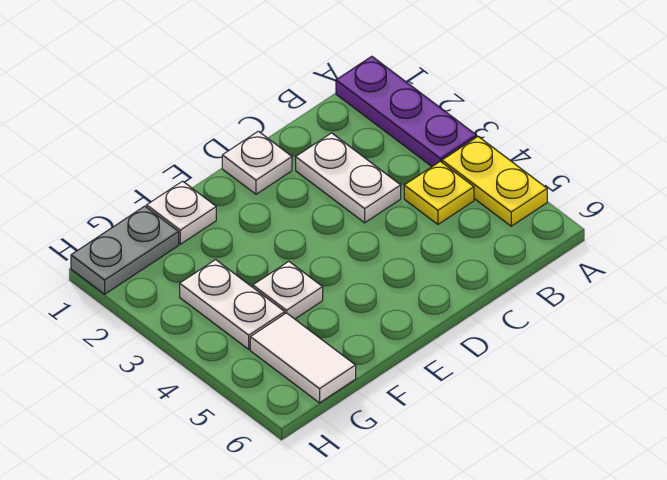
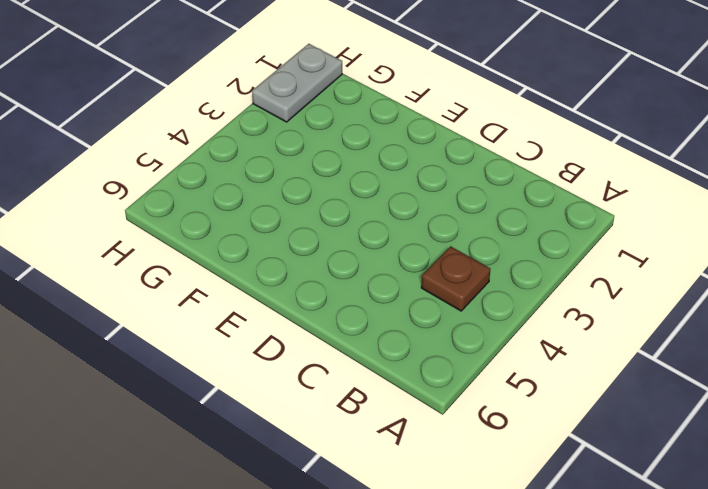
brown plate B4 level 1 -> yellow plate B4 level 1
grey plate H1:H2 level 1 -> grey plate G1:H1 level 1
none -> purple plate A1:A3 level 1
none -> yellow plate A4:A5 level 1

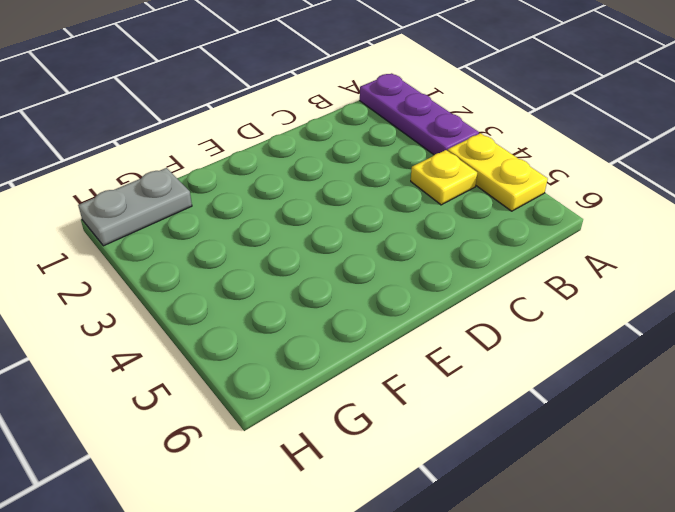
none -> white plate C2:C3 level 1
none -> white plate D1 level 1

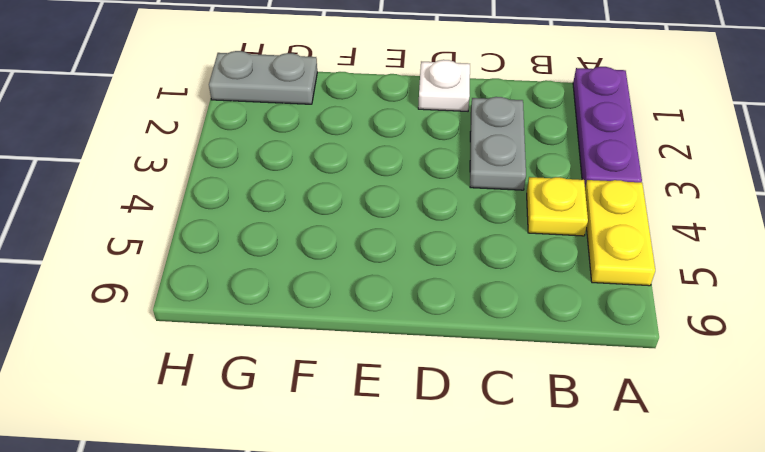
grey plate C2:C3 level 1 -> white plate C2:C3 level 1
none -> white plate F1 level 1
none -> white plate F4 level 1

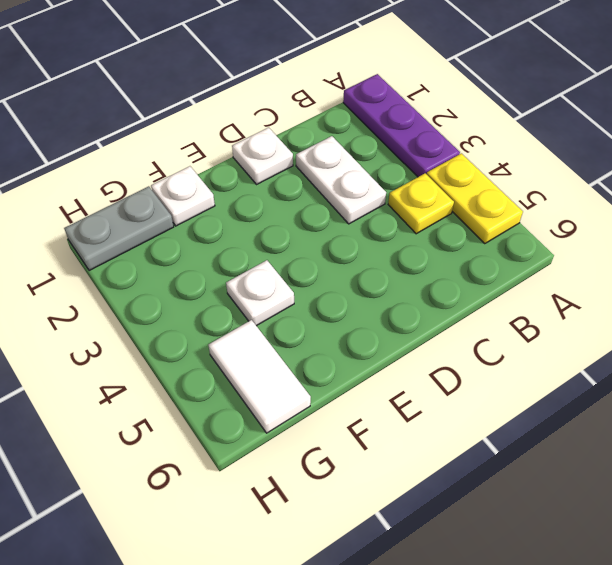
none -> white plate G3:G4 level 1

